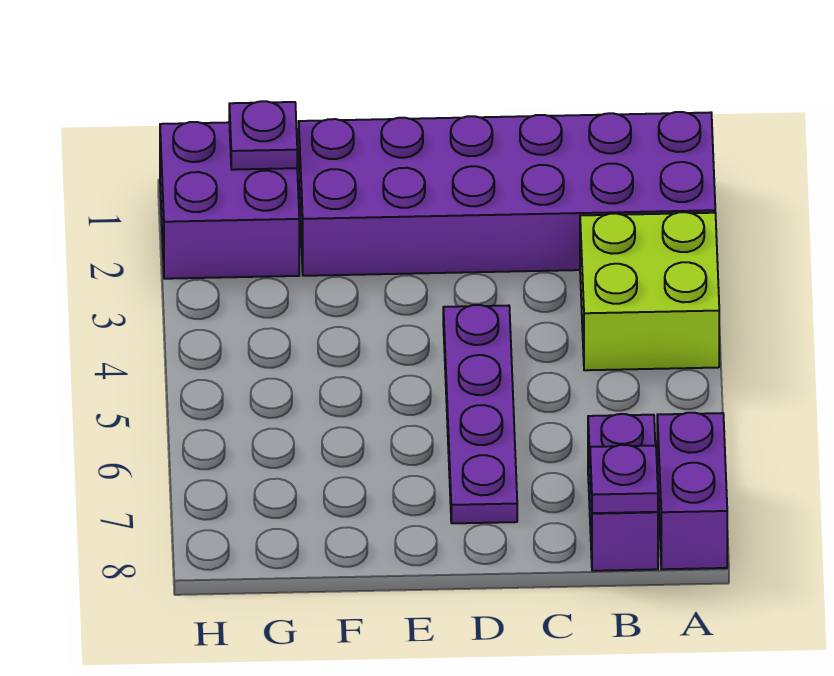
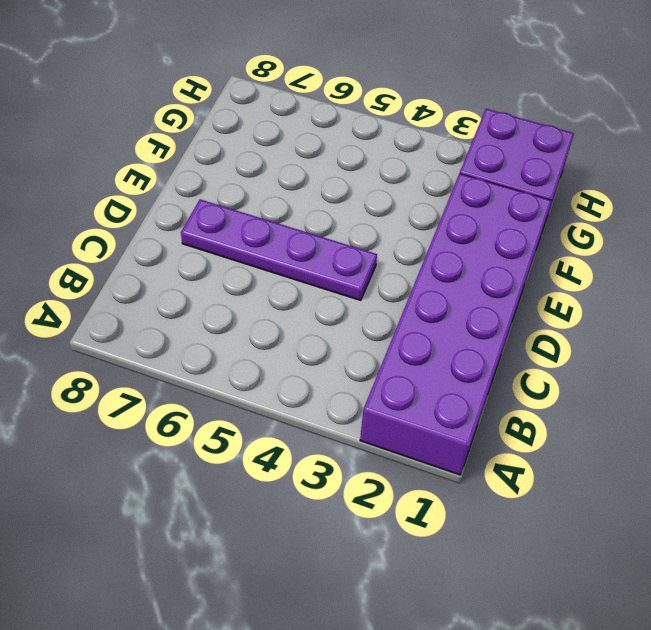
none -> lime brick A3:B4 level 1
none -> purple brick A7:A8 level 1

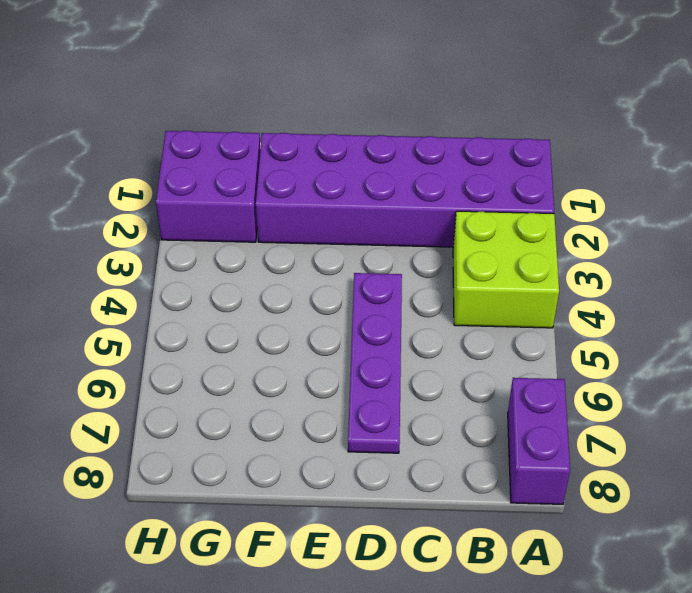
none -> purple brick B7:B8 level 1
none -> purple plate B8 level 2

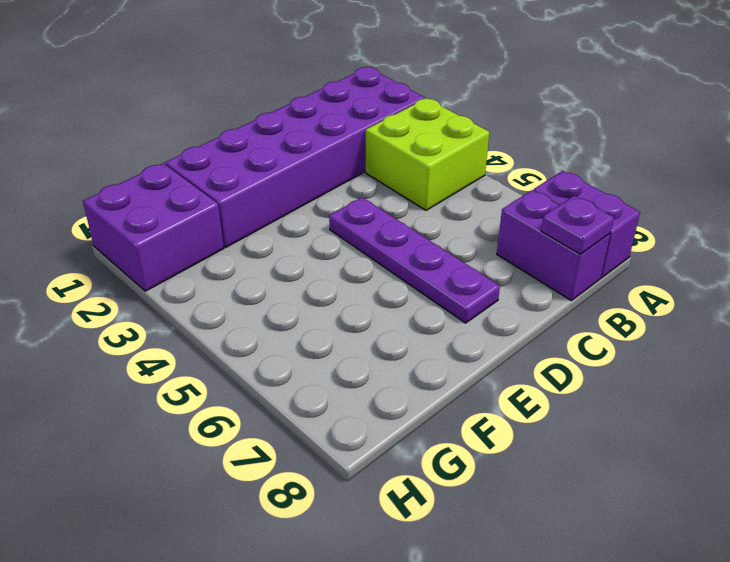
none -> purple plate G1 level 2

